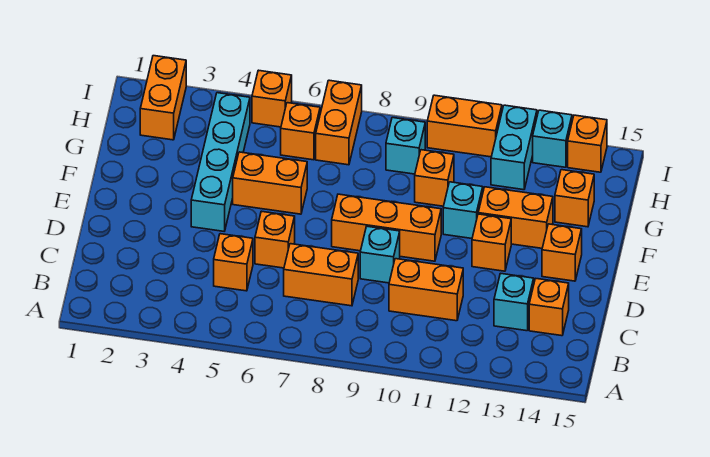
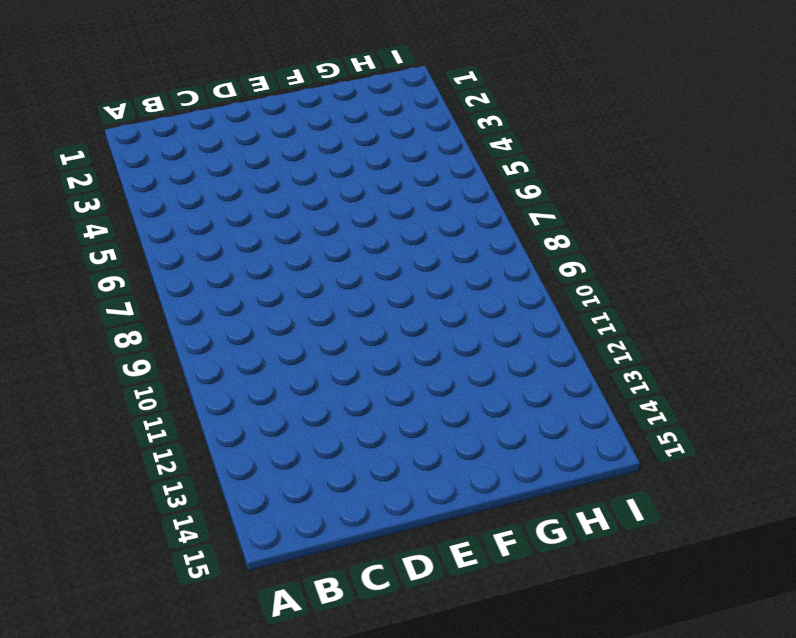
none -> orange brick C5 level 1
none -> orange brick C7:C8 level 1
none -> orange brick C10:C11 level 1

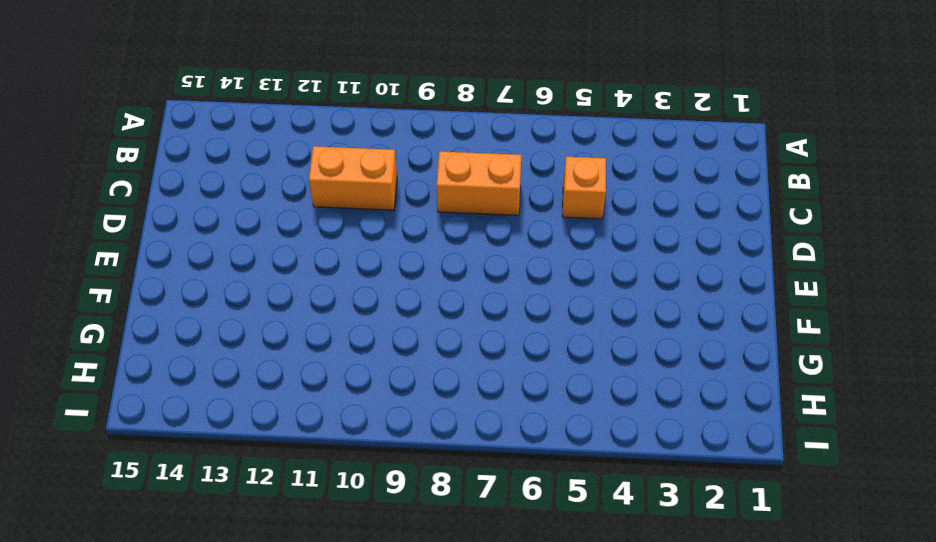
none -> cyan brick C13 level 1
none -> orange brick C14 level 1
none -> orange brick D6 level 1

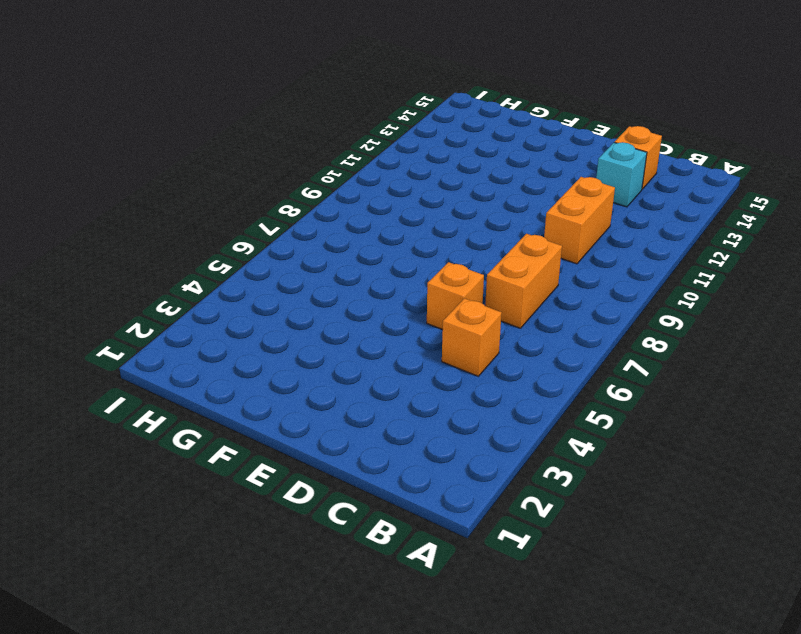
none -> cyan brick D9 level 1
none -> cyan brick E4:H4 level 1
none -> orange brick E8:E10 level 1

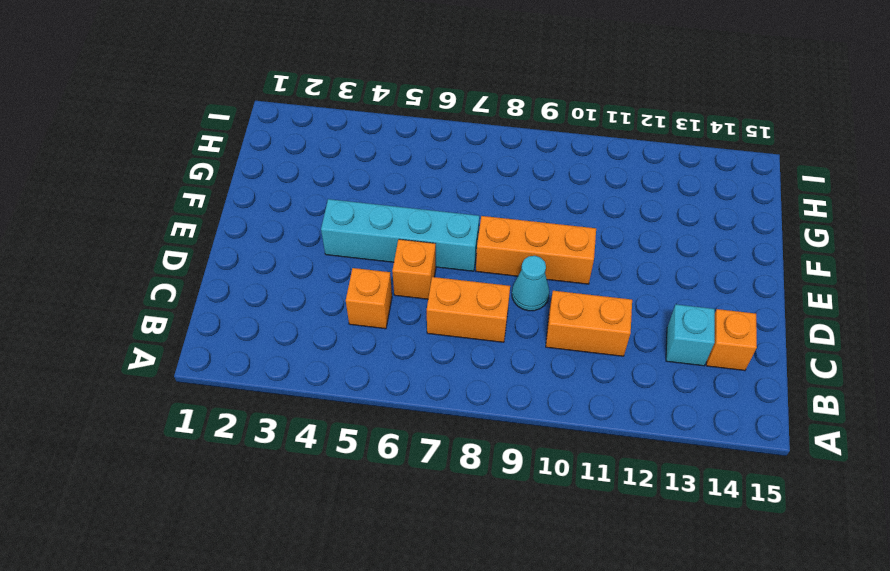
cyan cone D9 level 1 -> cyan brick D9 level 1
cyan brick E4:E7 level 1 -> cyan brick E4:H4 level 1
none -> orange brick E12 level 1
none -> orange brick E14 level 1
none -> orange brick F5:F6 level 1

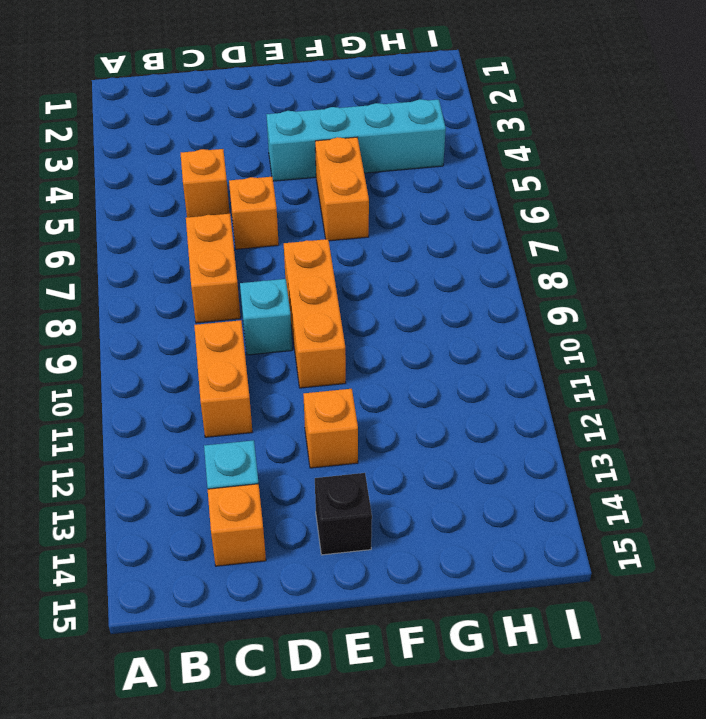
black brick E14 level 1 -> orange brick E14 level 1
none -> cyan brick F11 level 1
none -> orange brick F12:F13 level 1
none -> orange brick G10 level 1

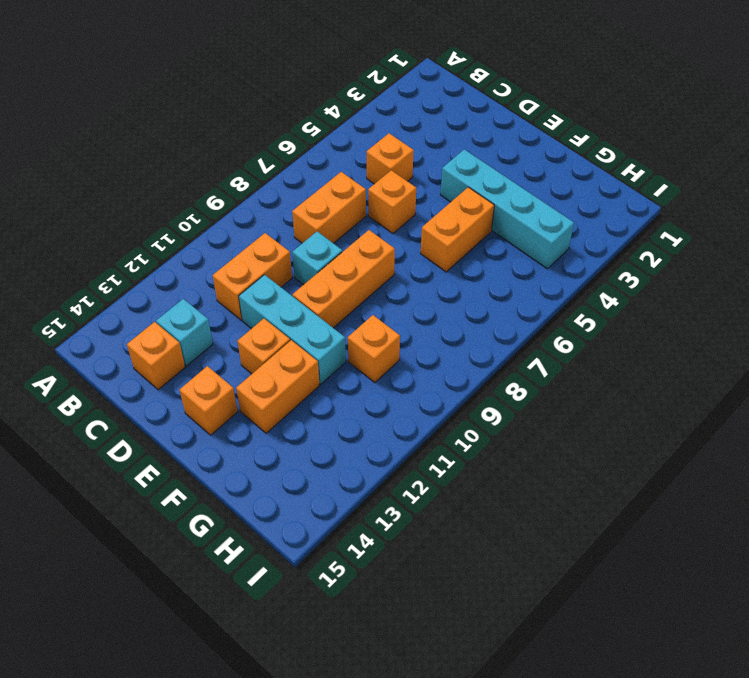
cyan brick D11:F11 level 1 -> cyan brick F11 level 1
none -> orange brick G14 level 1
none -> orange brick H2:I2 level 1
none -> orange brick H6 level 1

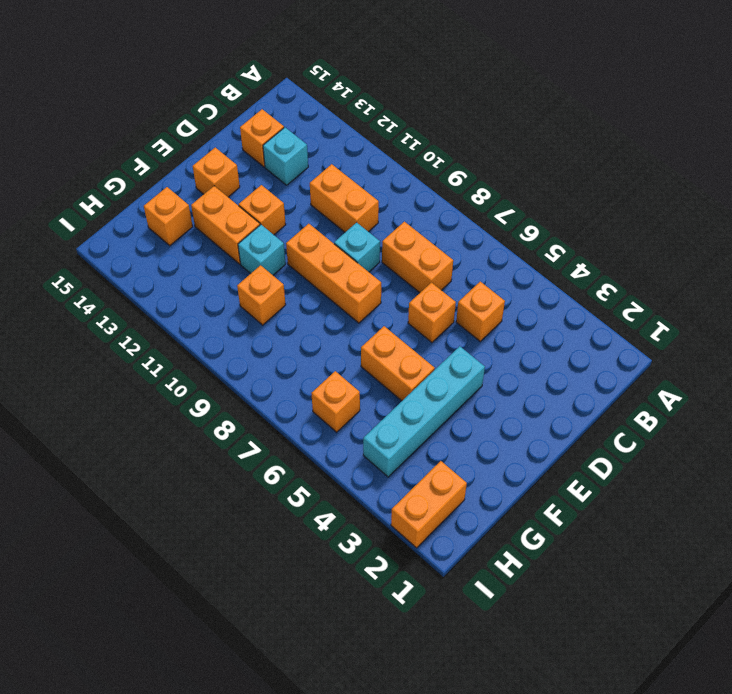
none -> orange brick H7:I7 level 1
none -> cyan brick H9 level 1
none -> cyan brick H12:I12 level 1

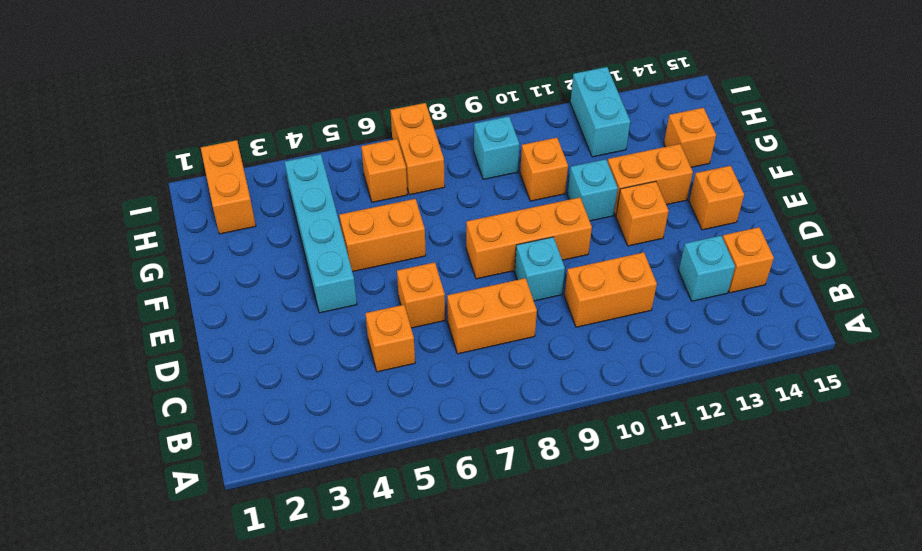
none -> orange brick I5 level 1
none -> orange brick I10:I11 level 1
none -> cyan brick I13 level 1

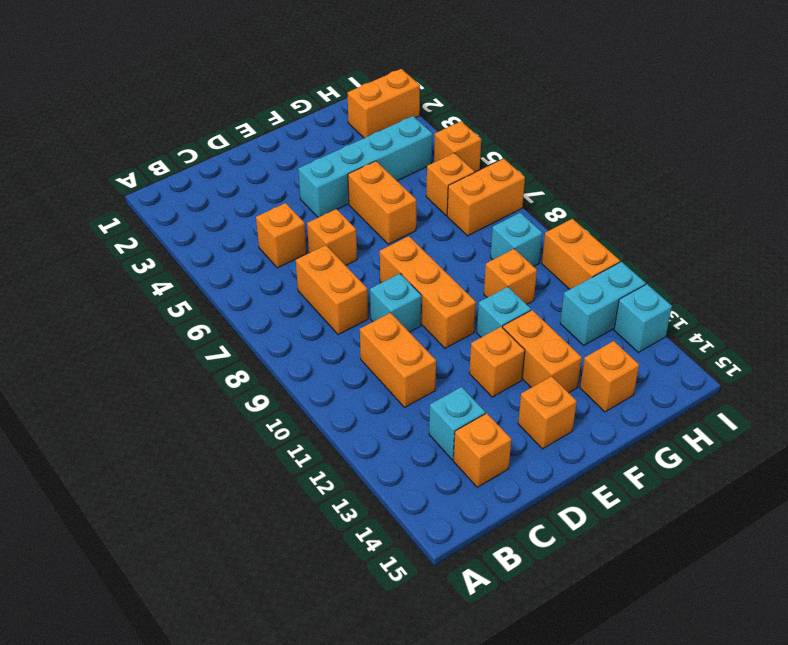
none -> orange brick I14 level 1

